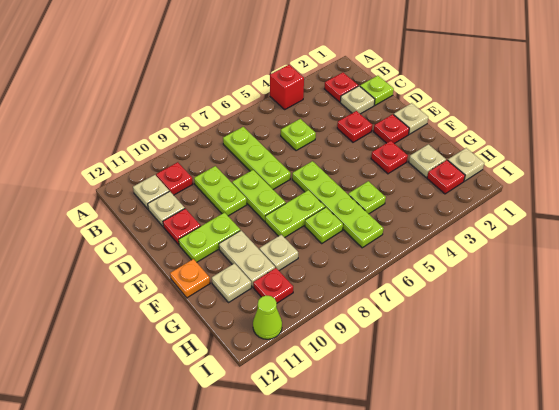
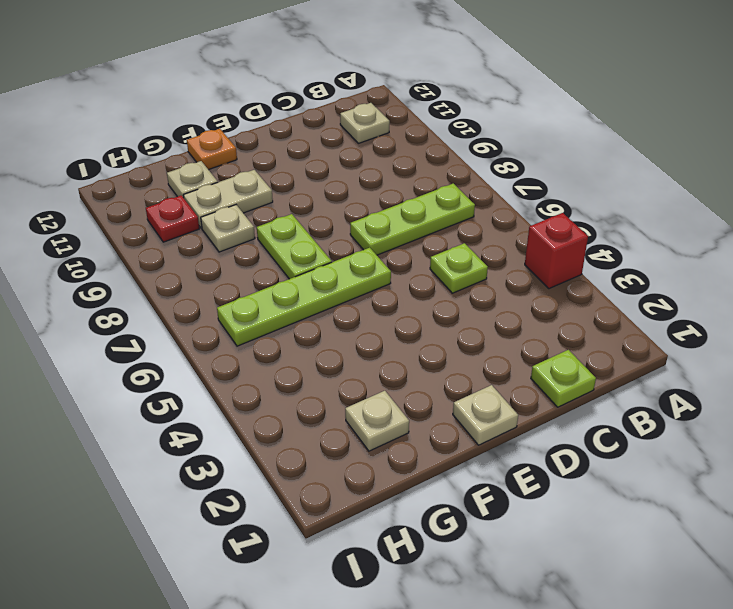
none -> red plate B2 level 1
none -> red plate B10 level 1
none -> tan plate C2 level 1
none -> lime plate C9:D9 level 1

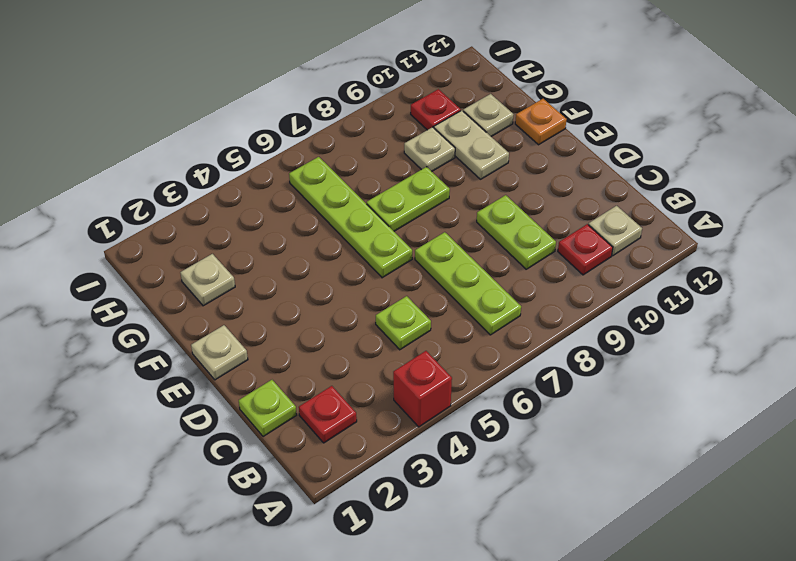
none -> tan plate C2 level 1
none -> tan plate C11 level 1
none -> red plate D3 level 1
none -> lime plate D8:E8 level 1

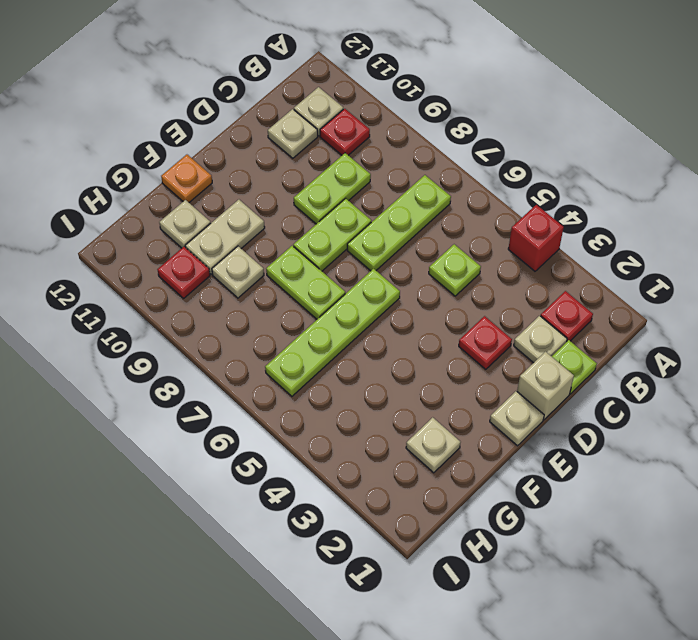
tan brick D1 level 1 -> none
none -> red plate D11 level 1
none -> red plate E2 level 1
none -> lime plate E10:E11 level 1
none -> red plate F3 level 1

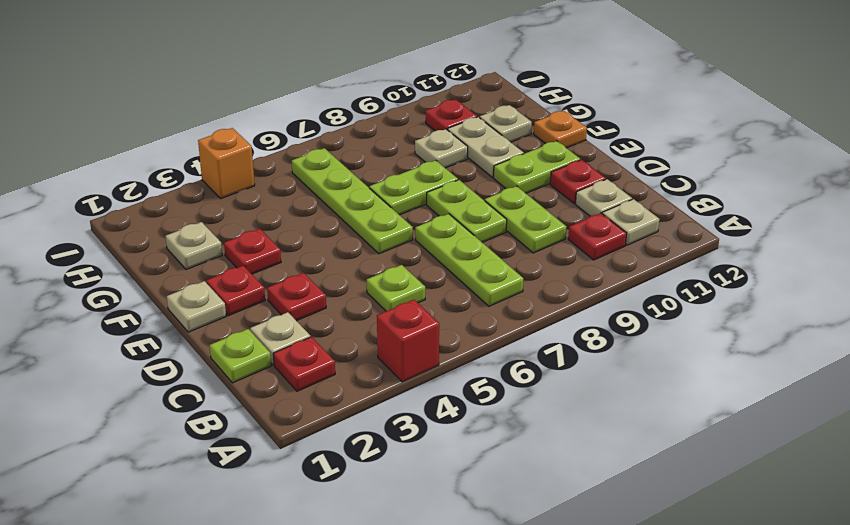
orange brick I4 level 1 -> none
none -> lime plate G5 level 1
none -> lime plate G7 level 1
none -> tan plate H1 level 1
none -> red plate H2 level 1

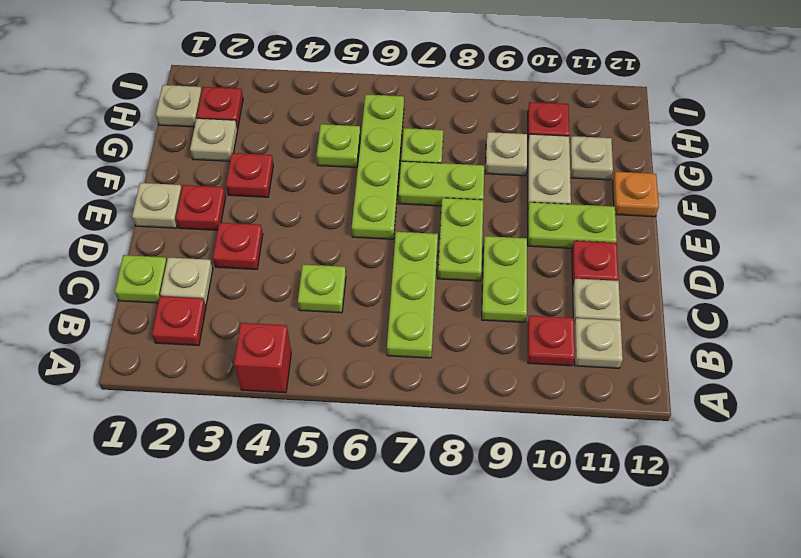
none -> lime cone I11 level 1

